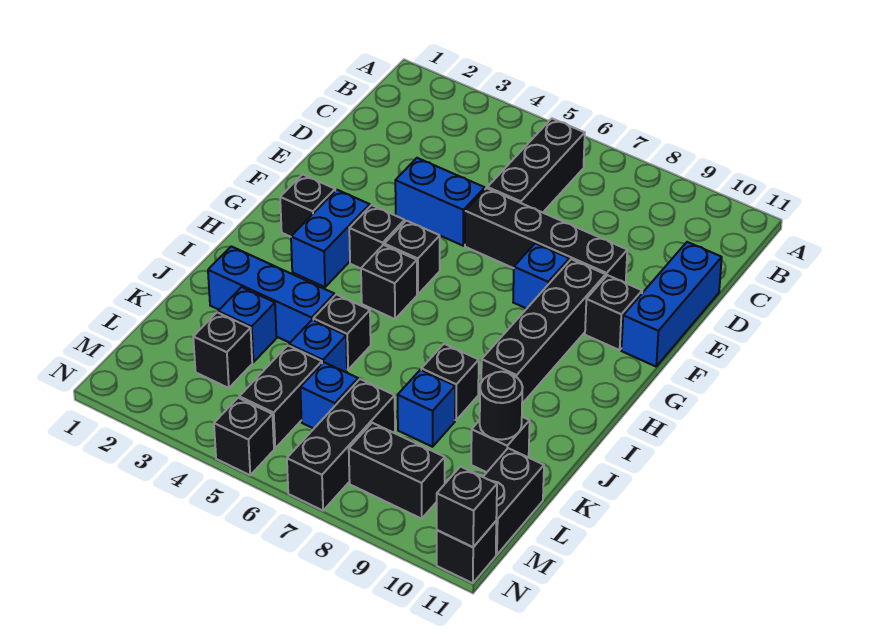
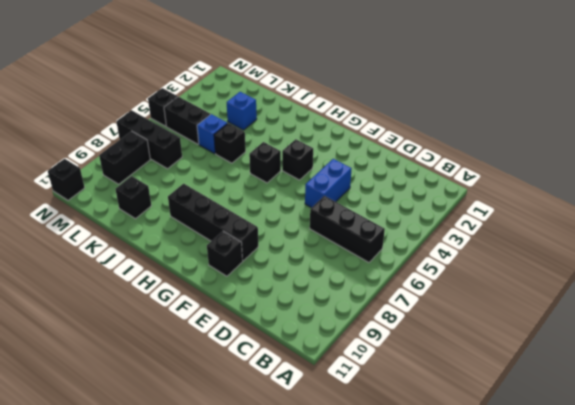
none -> blue brick D11:F11 level 1
none -> black brick E6:E9 level 1
none -> blue brick F8 level 1

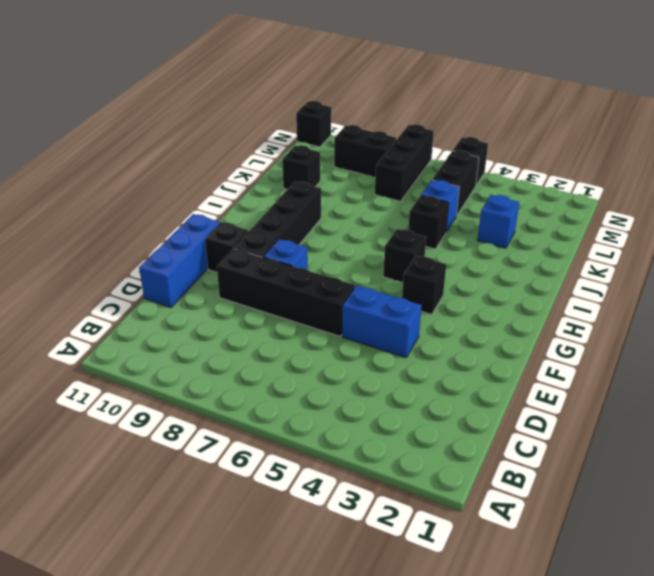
none -> black brick B6:D6 level 1
none -> black brick G2 level 1
none -> blue brick G3:H3 level 1

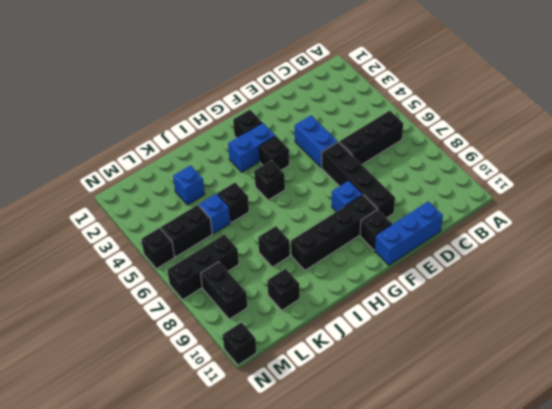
none -> black brick G5 level 1
none -> blue brick J2:J4 level 1
none -> blue brick K8 level 1

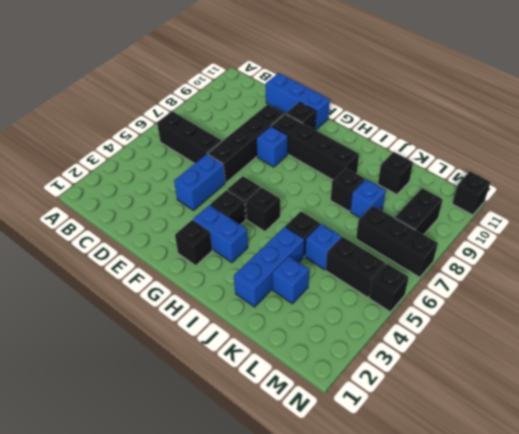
none -> black brick L3 level 1
none -> blue brick L6 level 1
none -> black brick L11:M11 level 1

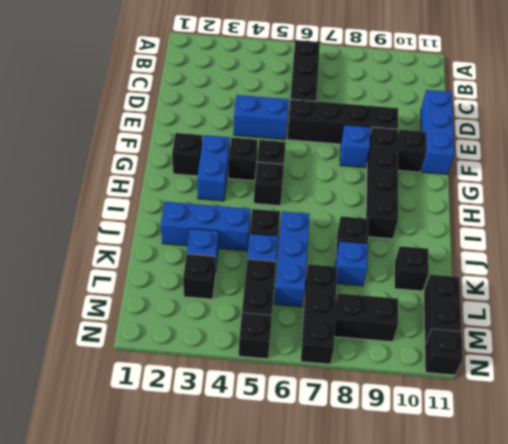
blue brick J6:L6 level 1 -> blue brick L6 level 1
none -> black round brick K10 level 2
none -> black brick N11 level 2

